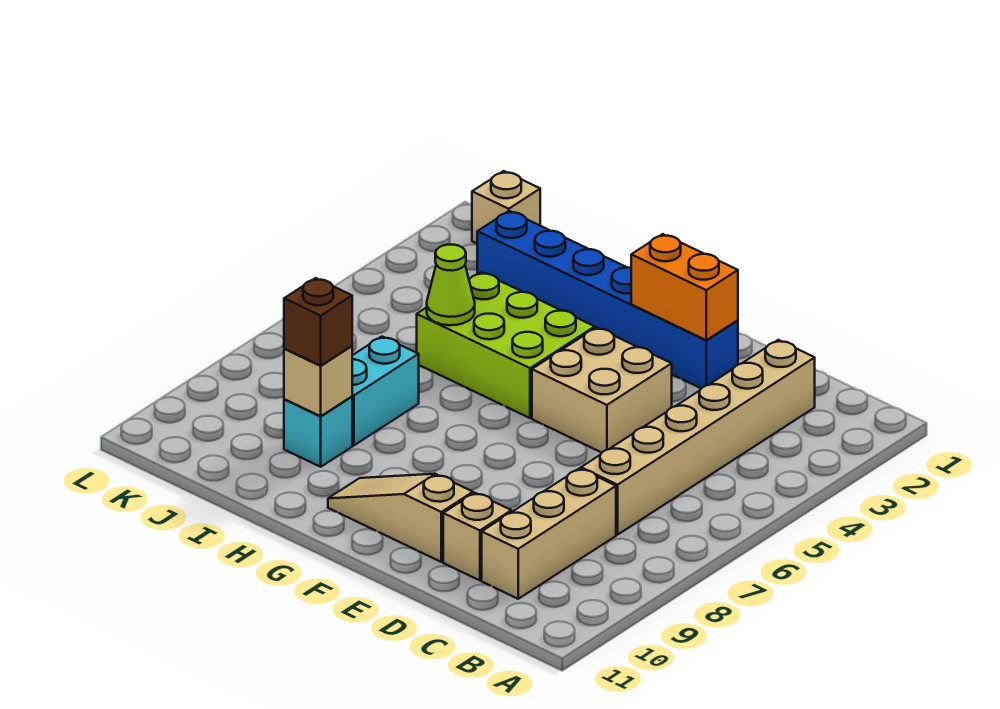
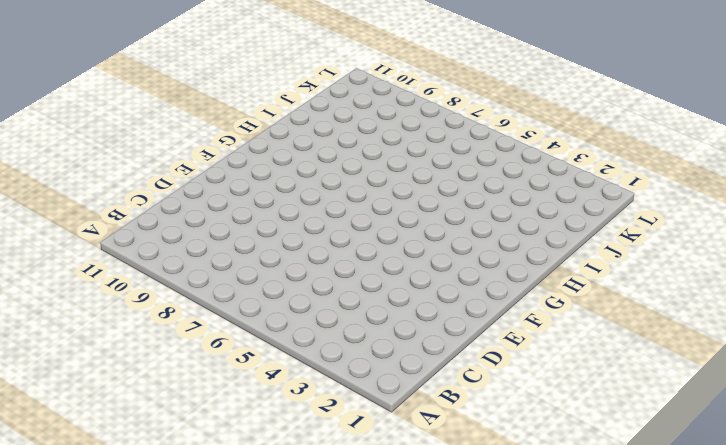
none -> tan brick C2:C7 level 1
none -> tan brick C8:C10 level 1
none -> tan brick D10 level 1

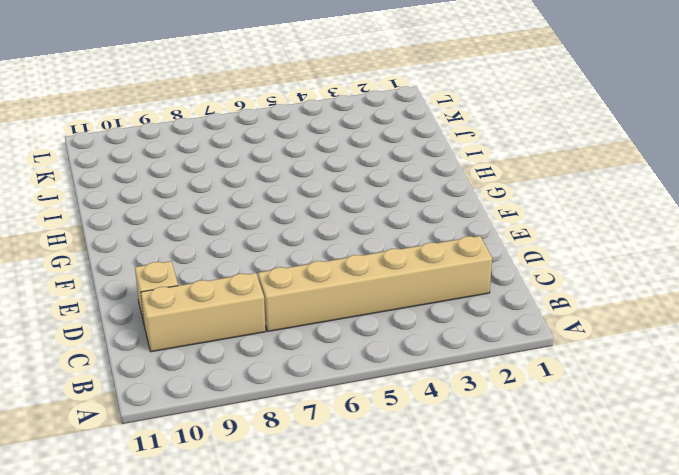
none -> blue brick E2:J2 level 1
none -> tan brick E4:F5 level 1
none -> tan slope E10:G10 level 1 top E

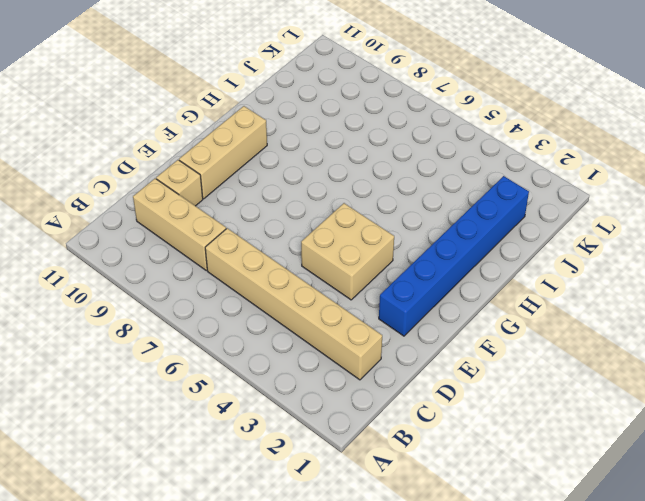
tan brick E10:G10 level 1 -> tan slope E10:G10 level 1 top E
none -> lime brick G4:I5 level 1
none -> cyan brick I7:I8 level 1
none -> cyan brick I9 level 1

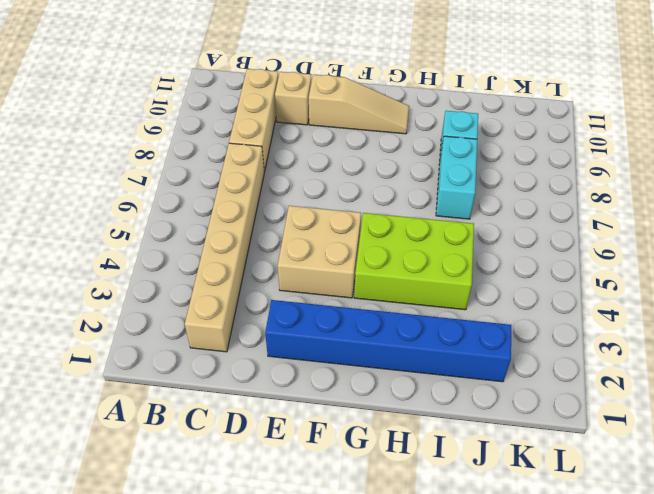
none -> tan brick K1 level 1
none -> orange brick E2:F2 level 2
none -> lime cone I5 level 2

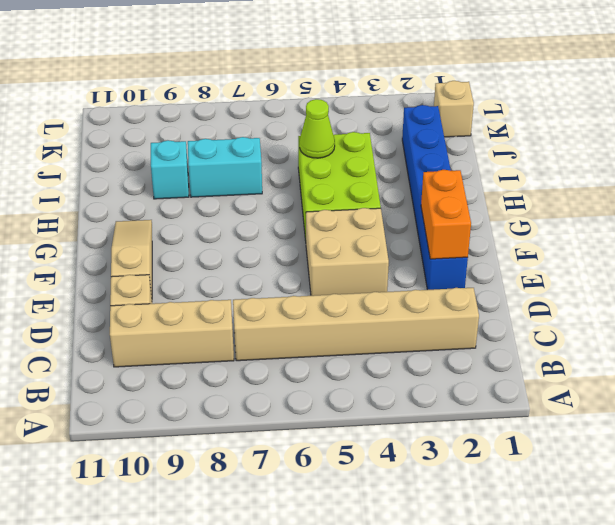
none -> tan brick I9 level 2
none -> brown brick I9 level 3

